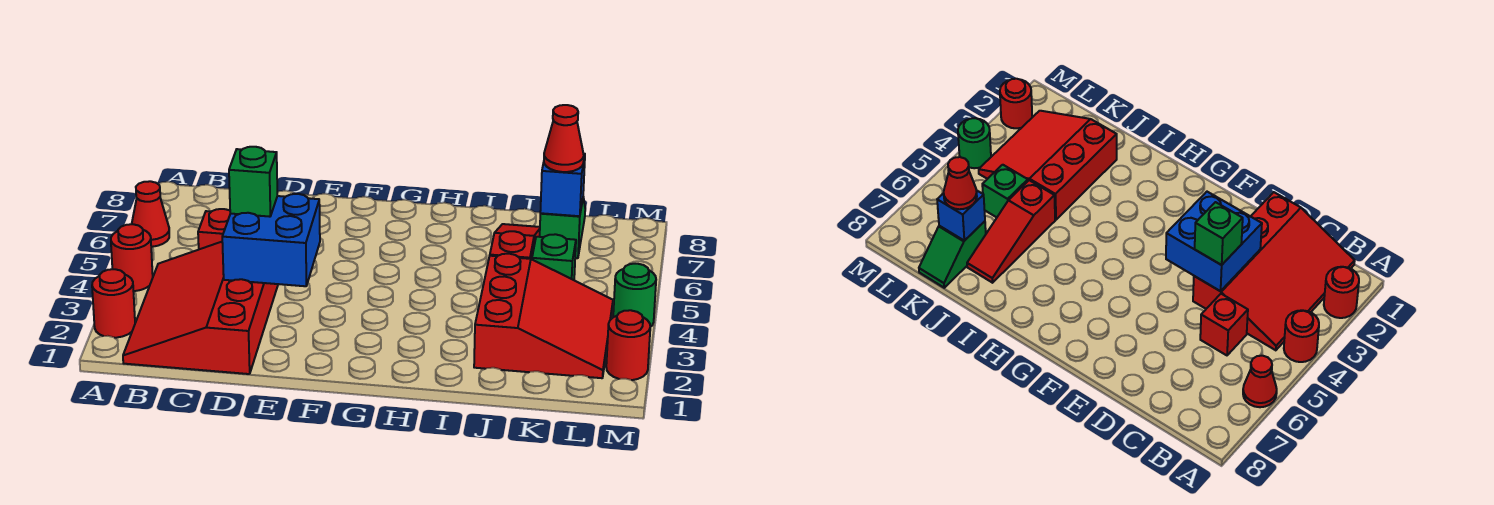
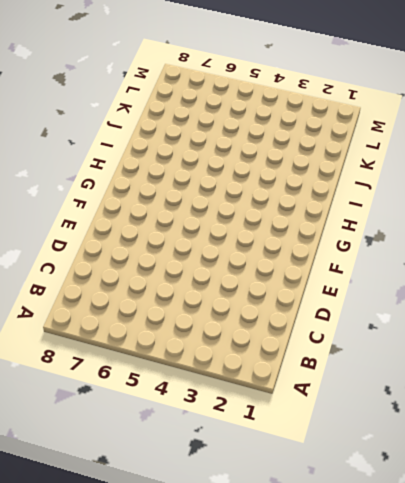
none -> red round brick A2 level 1
none -> red round brick A4 level 1
none -> red cone A6 level 1

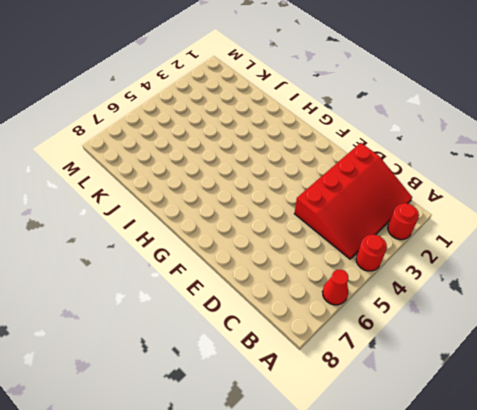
none -> red brick C5 level 1
none -> red slope J2:L4 level 1 top J
none -> red slope J5:J7 level 1 top 5

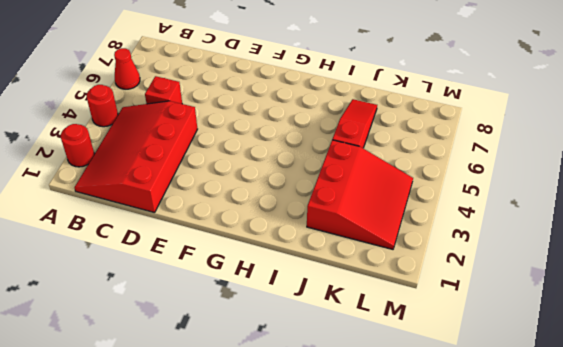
none -> green brick K5 level 1
none -> green slope K7:K8 level 1 top 7
none -> red round brick M2 level 1

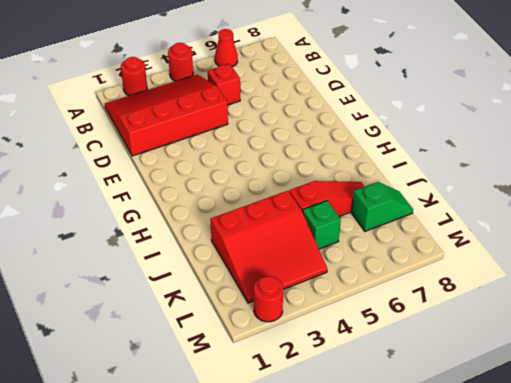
none -> green round brick M4 level 1
none -> blue brick D3:E4 level 2
none -> blue brick K7 level 2

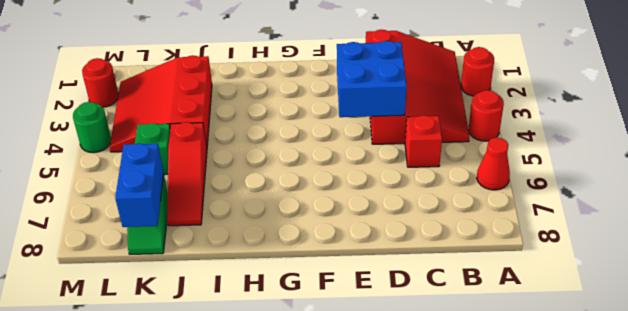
blue brick K7:K8 level 2 -> blue brick K7 level 2
none -> green brick D4 level 3
none -> red cone K7 level 3

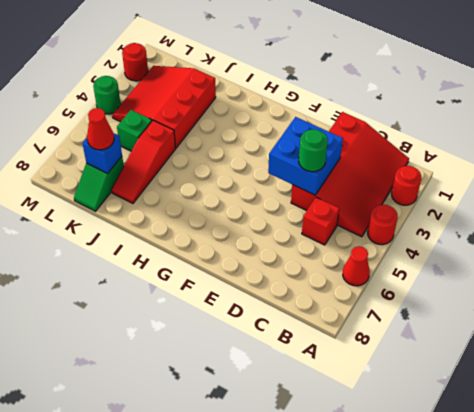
green round brick D4 level 3 -> green brick D4 level 3

